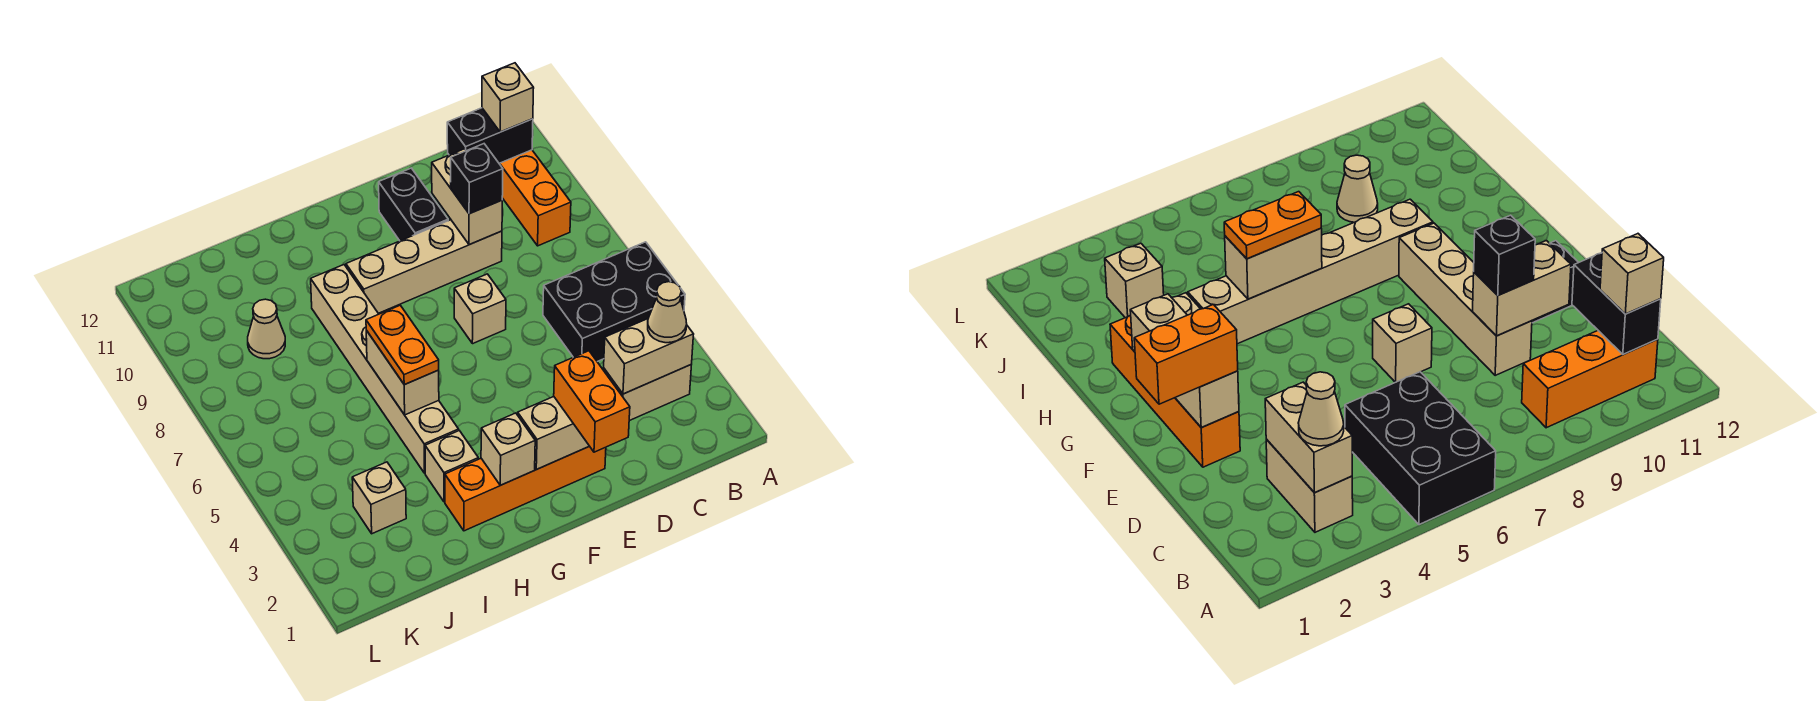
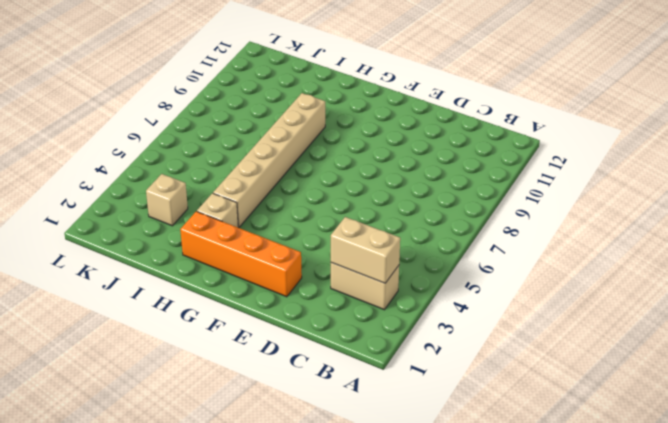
none -> black brick A5:C6 level 1
none -> orange brick B9:B11 level 1
none -> tan brick D9:G9 level 1

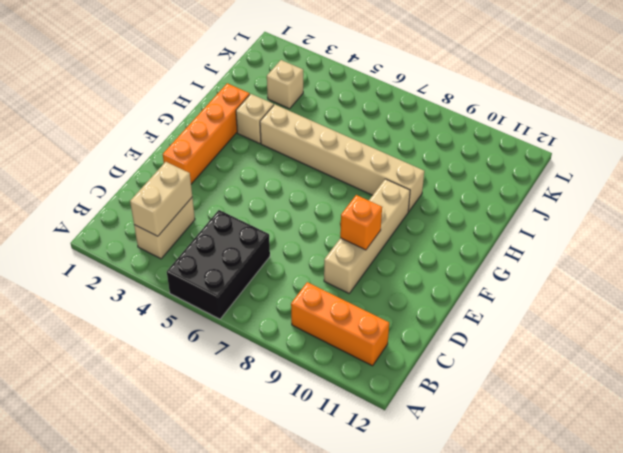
orange brick E9 level 2 -> none
none -> tan brick E7 level 1
none -> black brick E10:E11 level 1
none -> tan cone J9 level 1

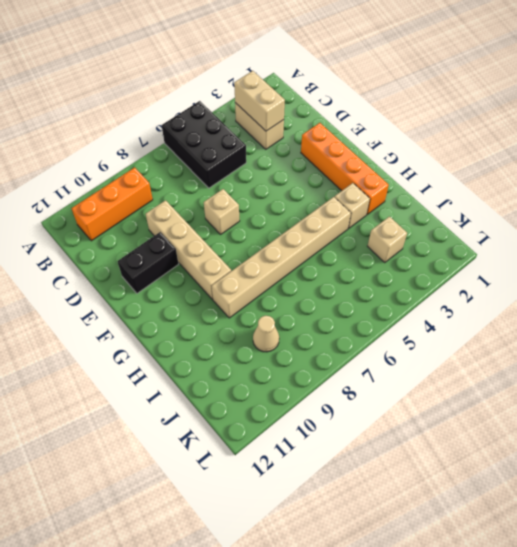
none -> black brick B11:C11 level 2
none -> tan brick D9:D10 level 2
none -> tan brick E2:F2 level 2

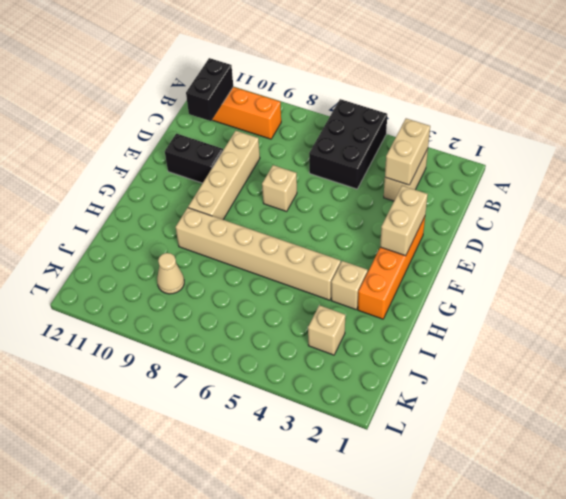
none -> tan brick D9:D10 level 2
none -> tan brick G2 level 2
none -> tan brick H5:H6 level 2

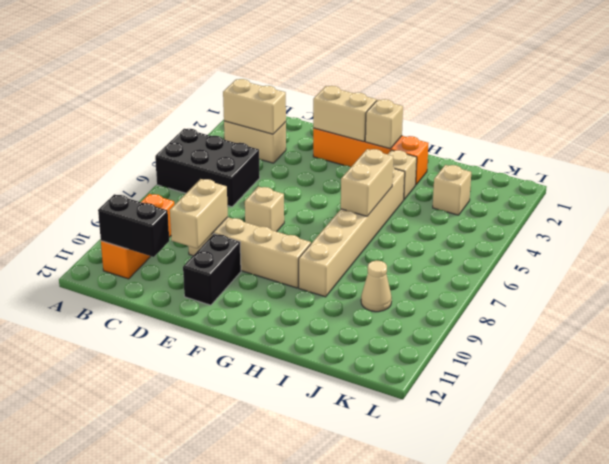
none -> tan cone B3 level 3
none -> tan brick B11 level 3
none -> black brick D9 level 3

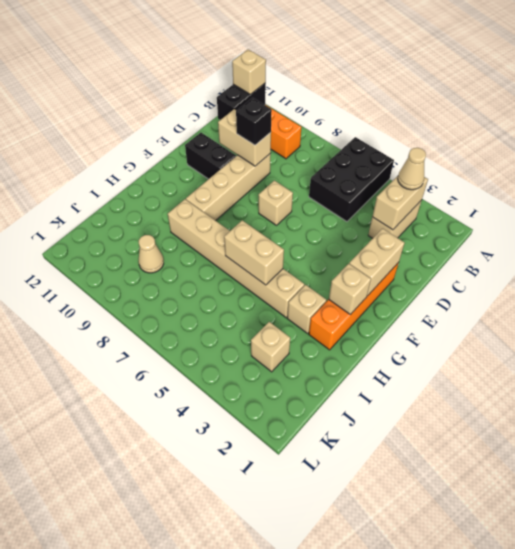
none -> orange brick E1:E2 level 3
none -> orange plate H5:H6 level 3

